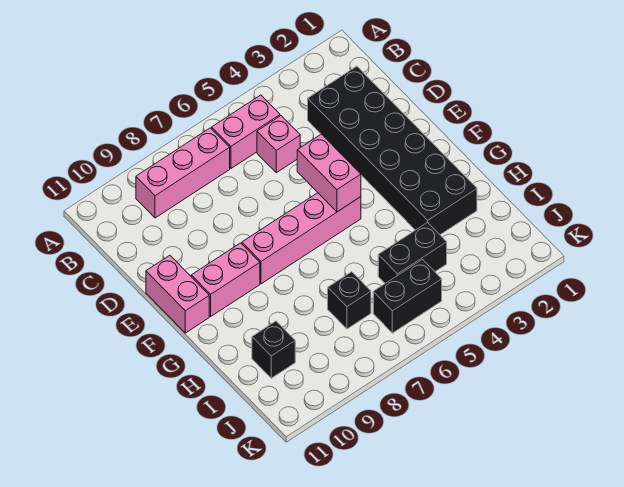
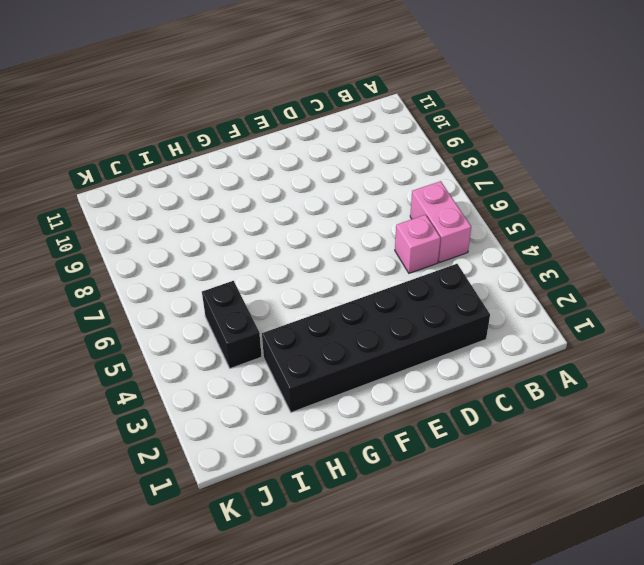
none -> pink brick B7:B9 level 1
none -> pink brick E11:F11 level 1
none -> pink brick F5:F8 level 1

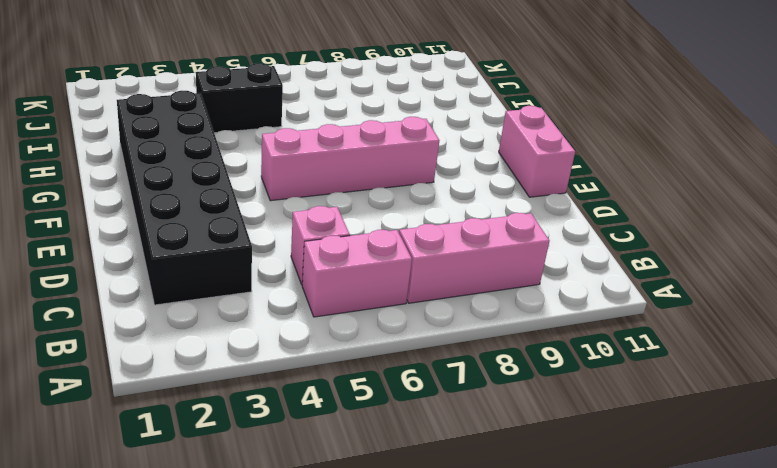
none -> pink brick F9:F10 level 1
none -> black brick I7 level 1
none -> black brick I10 level 1

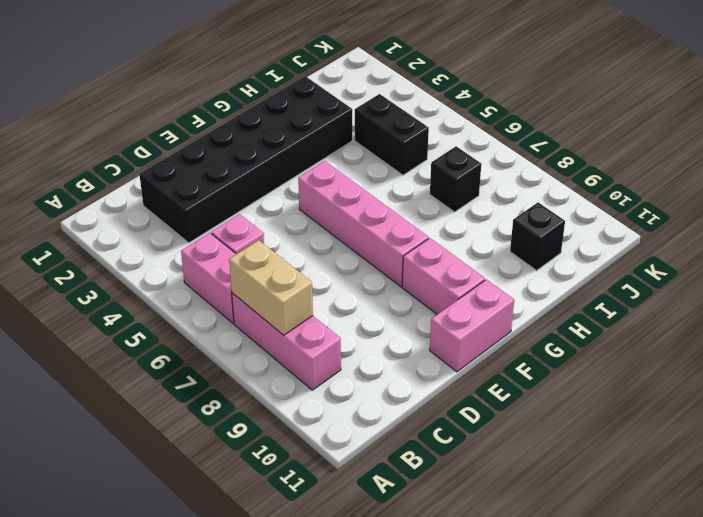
tan brick B7:B8 level 2 -> none
none -> black brick J5:J6 level 1
none -> pink brick E5:F5 level 2

